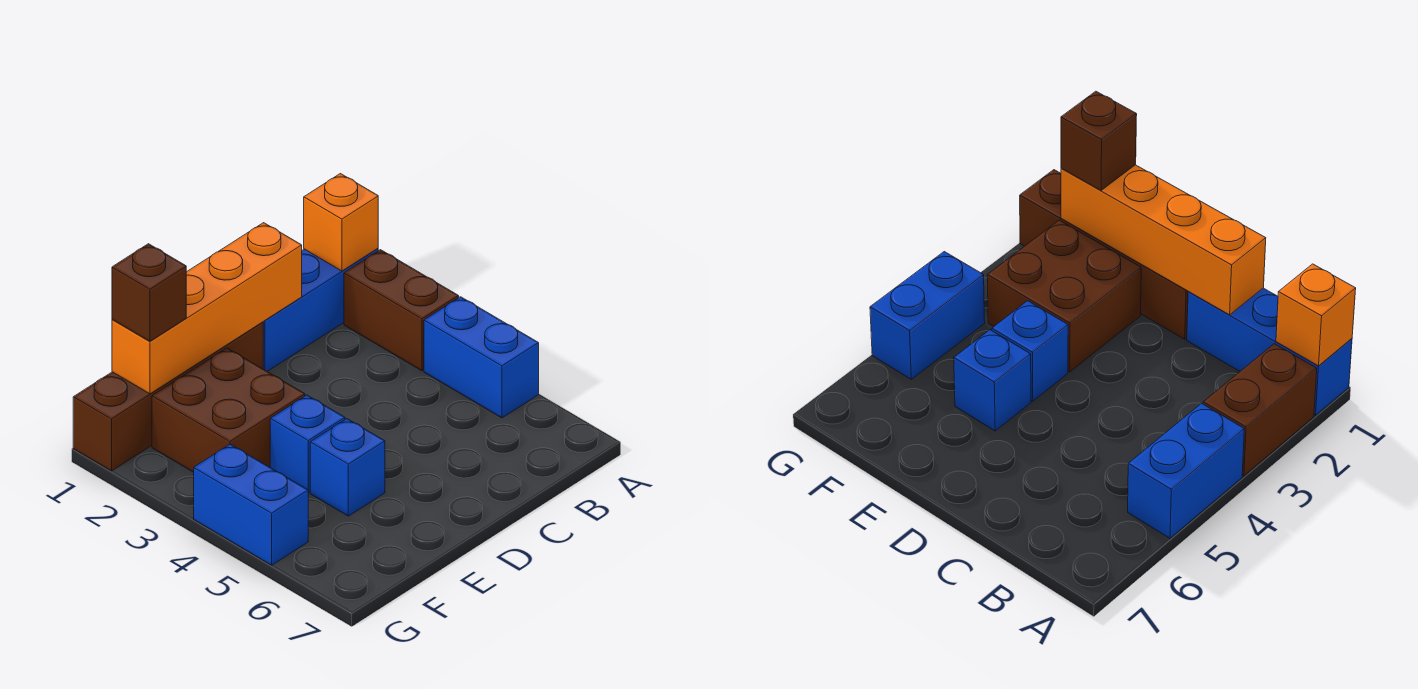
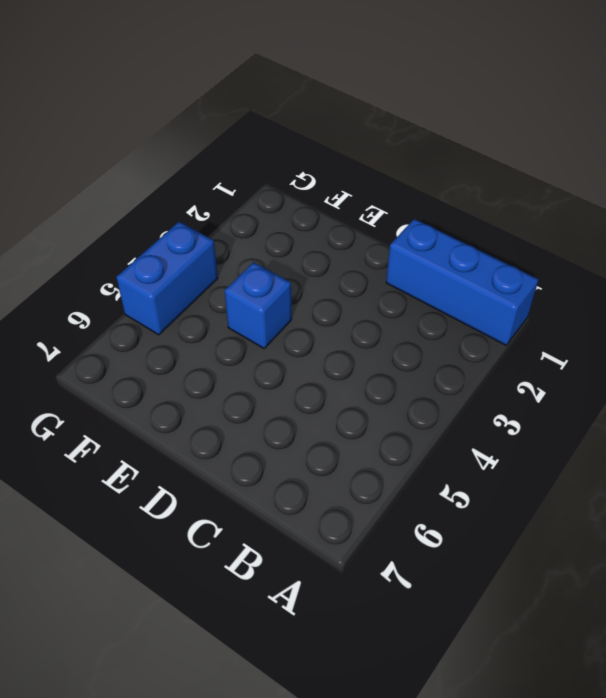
none -> brown brick A2:A3 level 1
none -> blue brick A4:A5 level 1

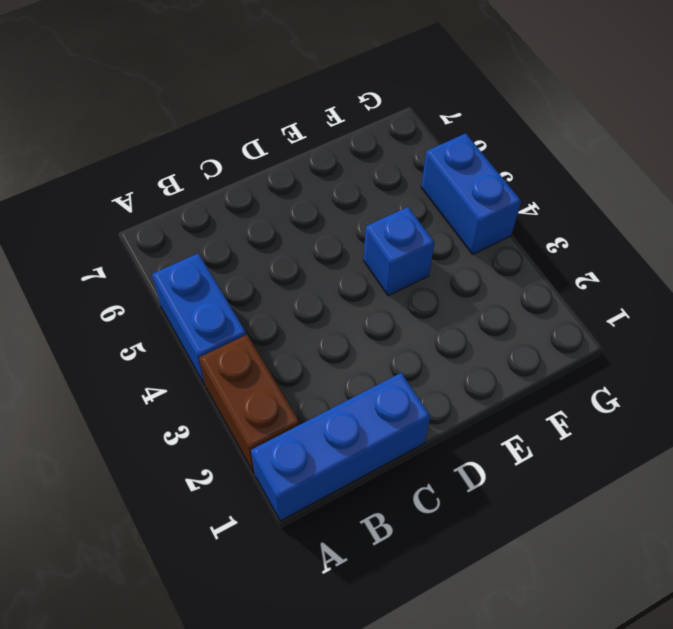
none -> brown brick D1:G1 level 1
none -> brown brick E2:F3 level 1

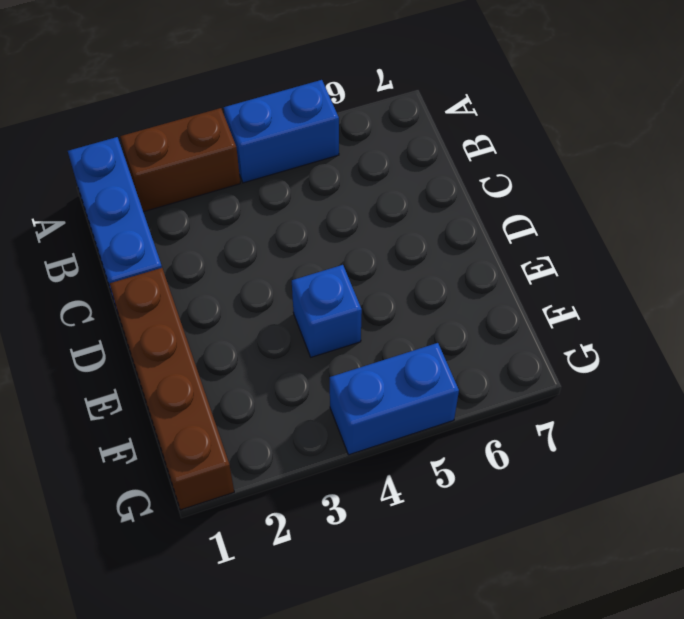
none -> brown brick E2:F3 level 1
none -> blue brick E5 level 1

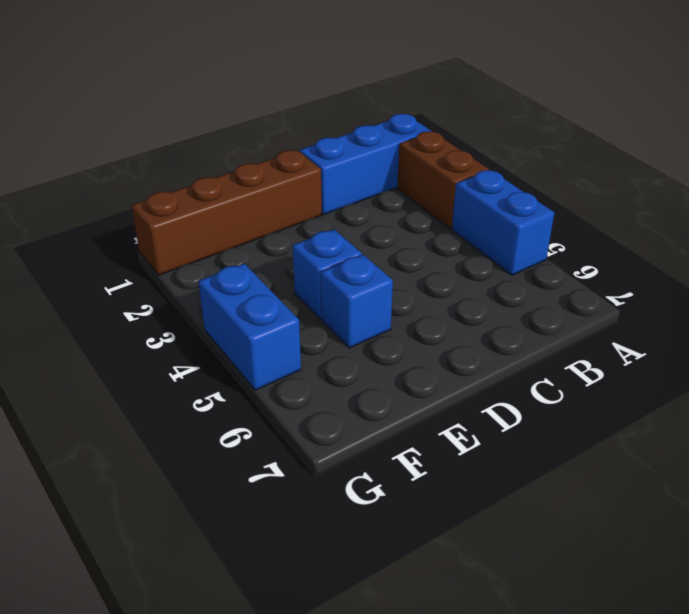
none -> brown brick E2:F3 level 1
none -> orange brick A1 level 2

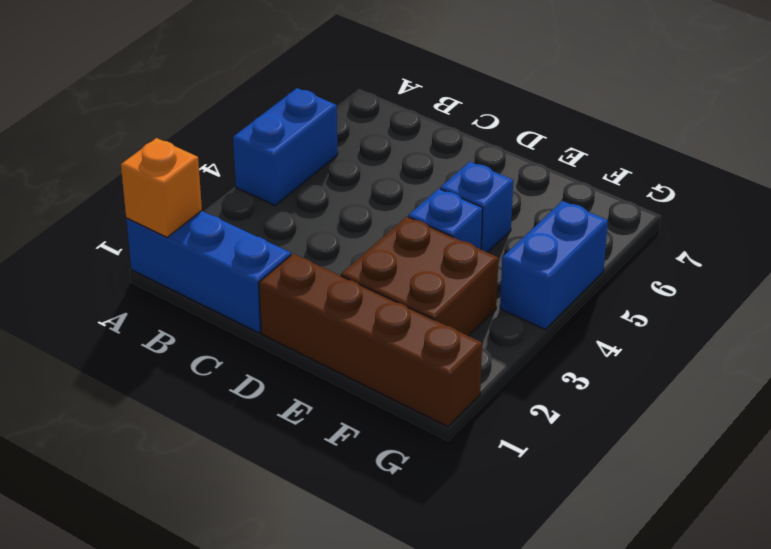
none -> brown brick A2:A3 level 1
none -> orange brick C1:F1 level 2

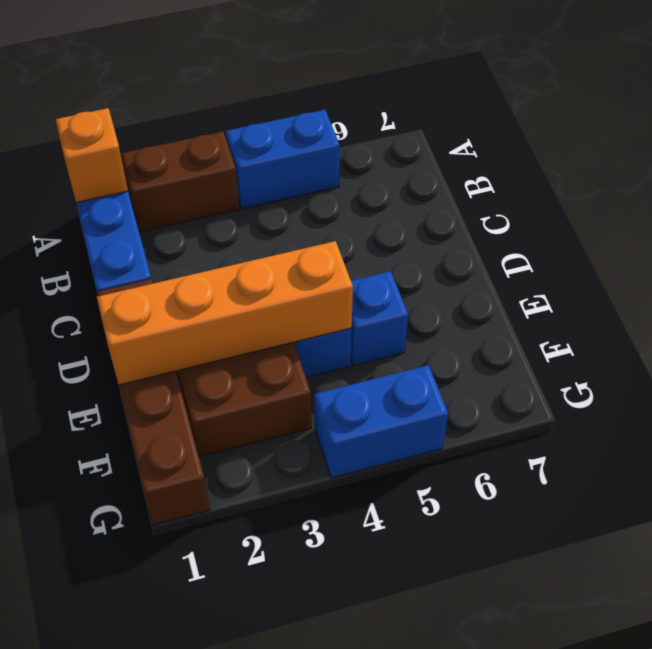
orange brick E1:E4 level 2 -> orange brick C1:F1 level 2
none -> brown brick F1 level 3

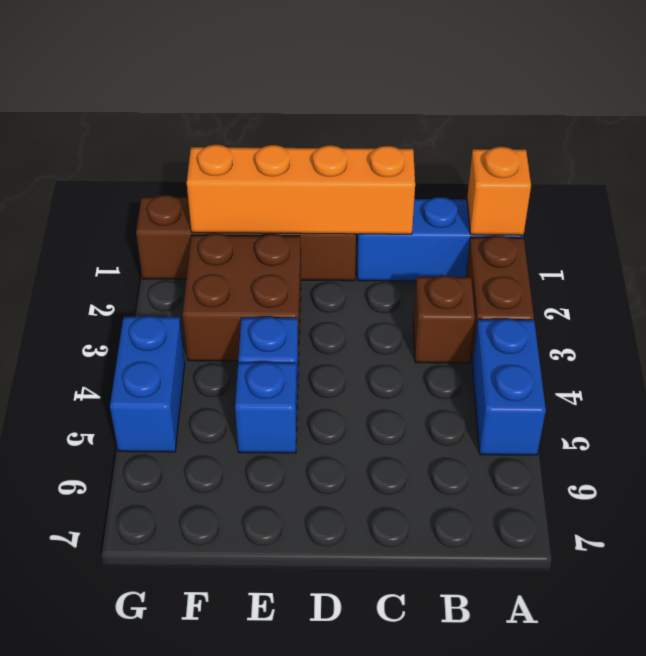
brown brick B3 level 1 -> brown brick F1 level 3

